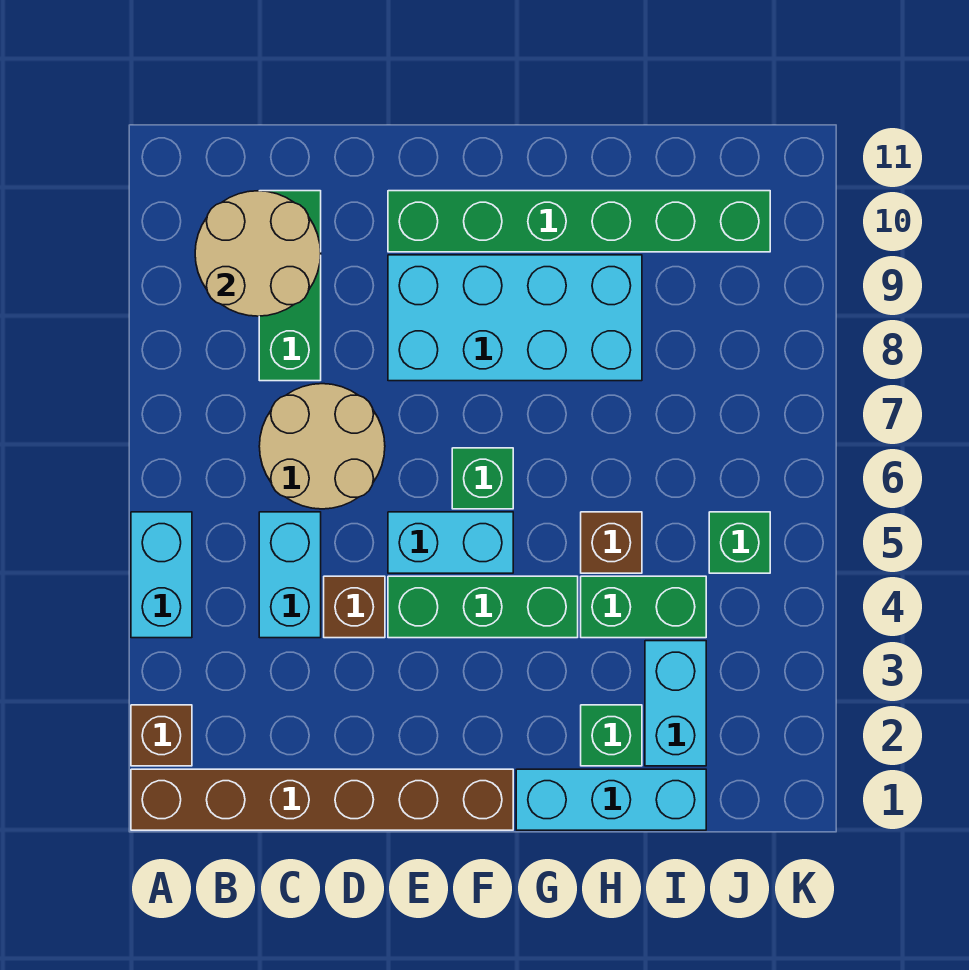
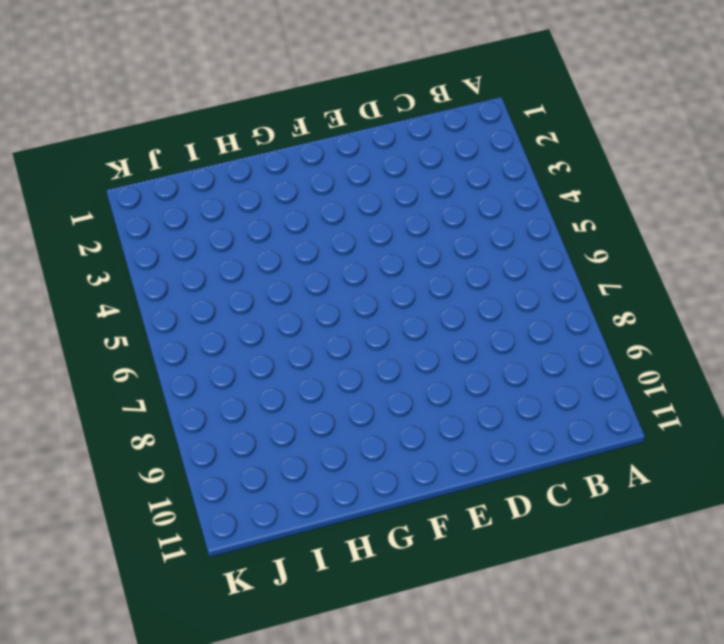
none -> brown brick A1:F1 level 1
none -> brown brick A2 level 1
none -> cyan brick A4:A5 level 1

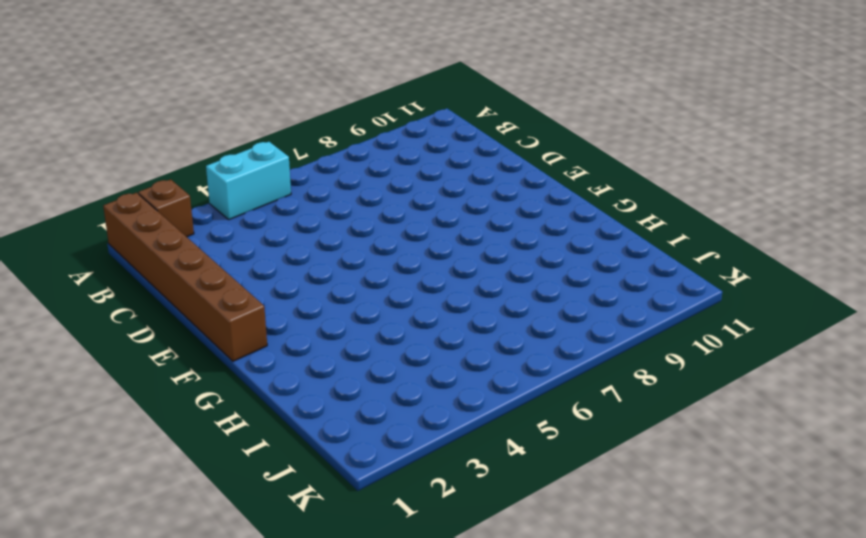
none -> cyan brick C4:C5 level 1
none -> tan round brick C6:D7 level 1
none -> green brick C8:C10 level 1

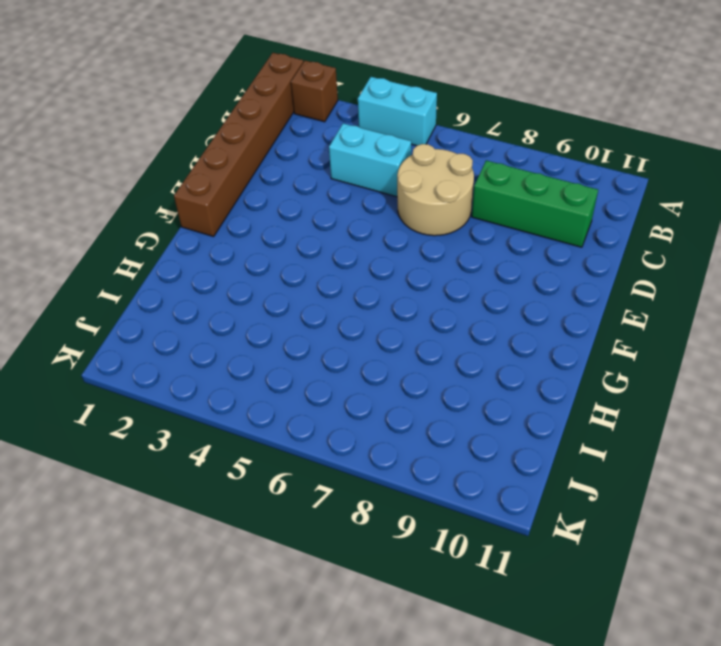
none -> brown brick D4 level 1
none -> green brick E4:G4 level 1
none -> cyan brick E5:F5 level 1

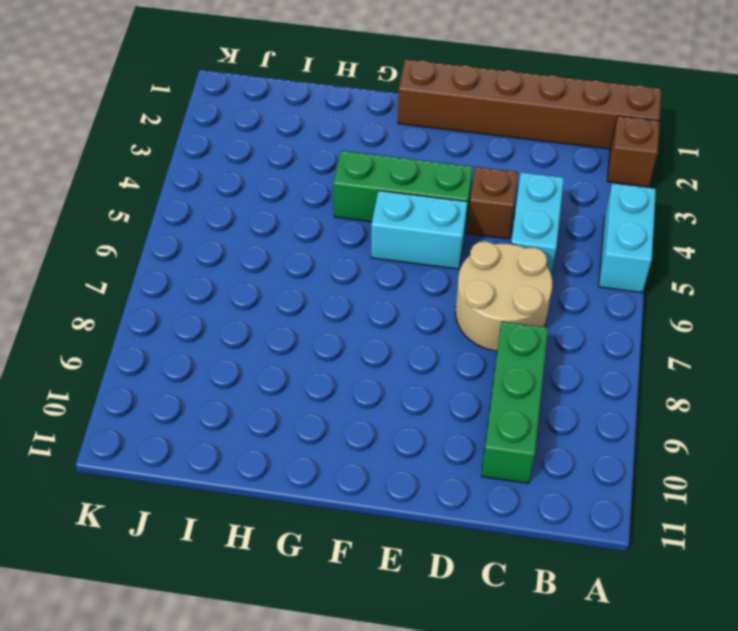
none -> cyan brick E8:H9 level 1
none -> green brick E10:J10 level 1
none -> green brick F6 level 1

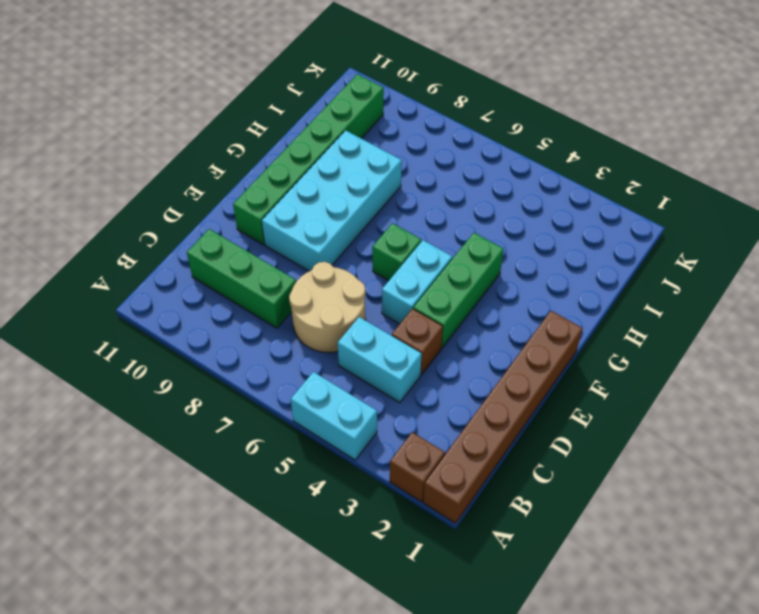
none -> cyan brick G1:I1 level 1
none -> green brick H2 level 1
none -> green brick H4:I4 level 1

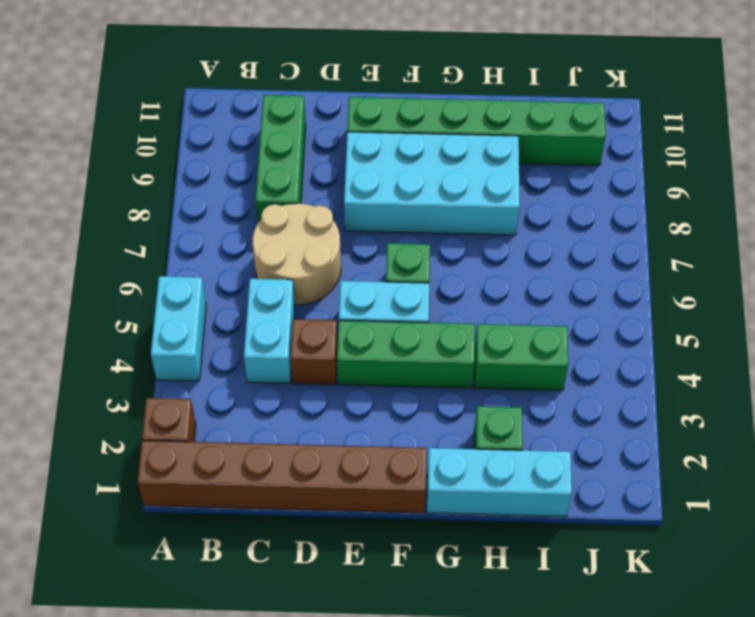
none -> brown brick H5 level 1
none -> cyan brick I2:I3 level 1
none -> green brick J5 level 1

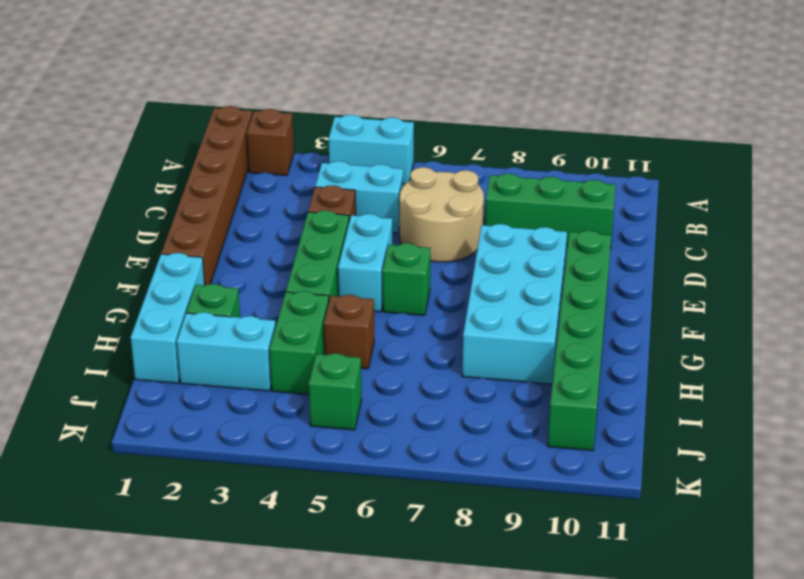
none -> tan round brick B9:C10 level 2

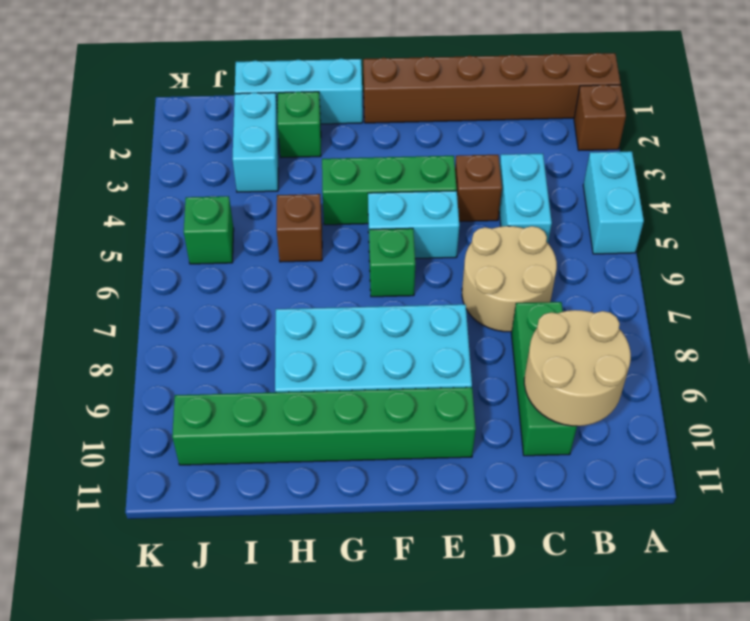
none -> green brick H4:I4 level 1

